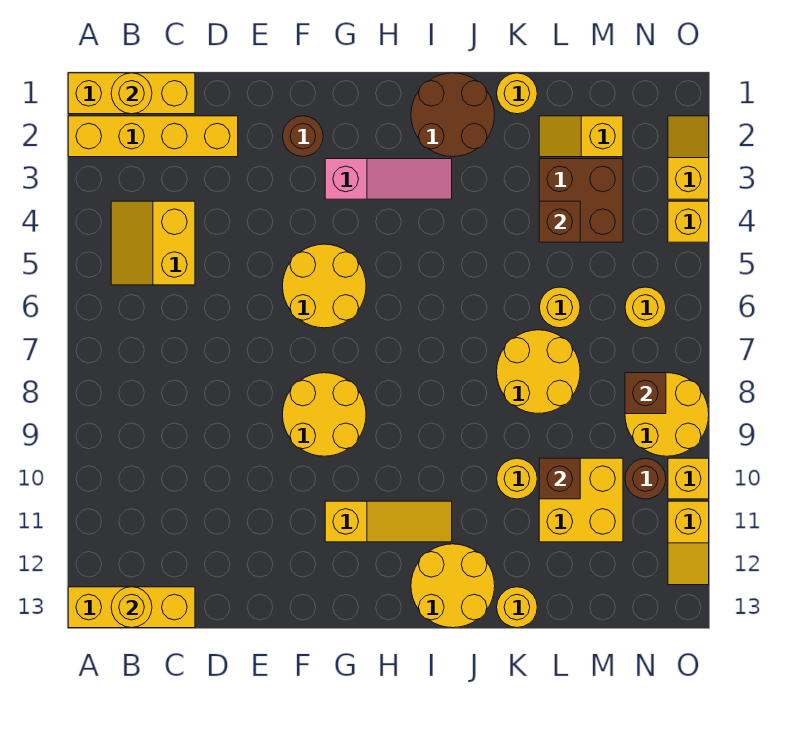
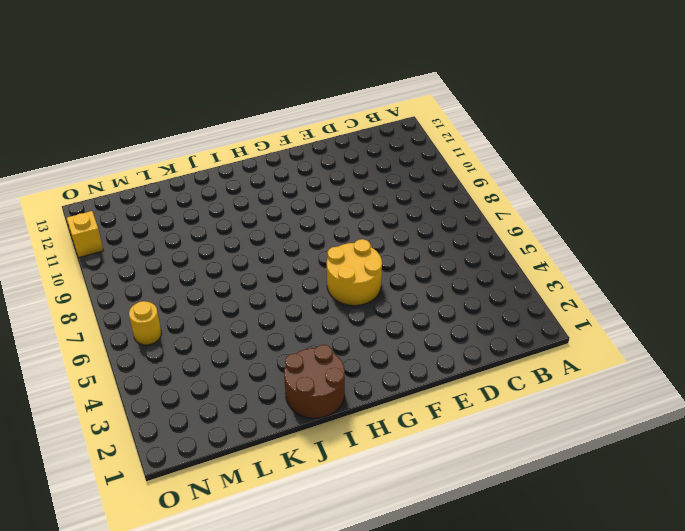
none -> yellow brick A1:C1 level 1
none -> yellow brick A2:D2 level 1
none -> yellow brick A13:C13 level 1
none -> yellow slope B4:C5 level 1 top C

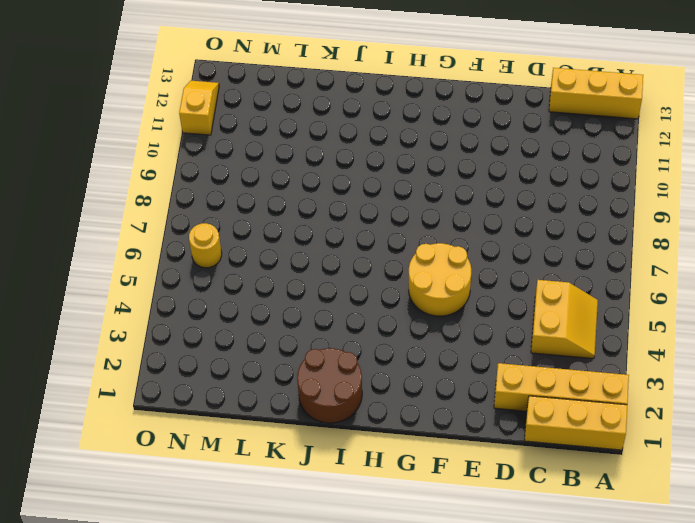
none -> brown round brick F2 level 1
none -> yellow round brick F8:G9 level 1
none -> pink slope G3:I3 level 1 top G
none -> yellow slope G11:I11 level 1 top G

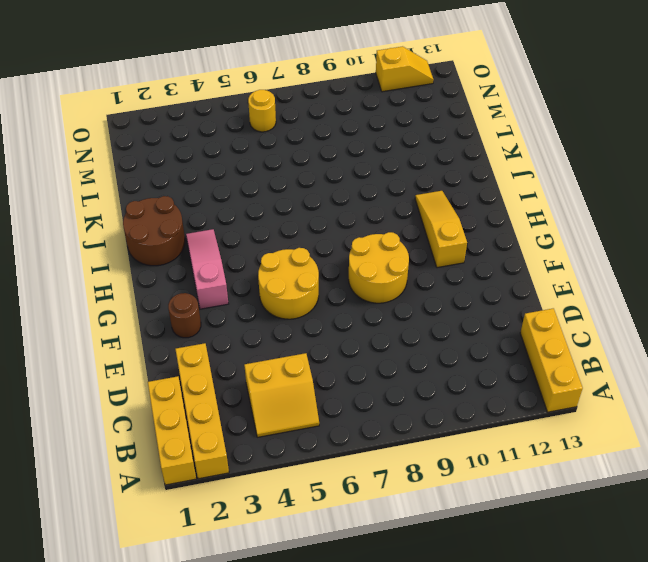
none -> yellow round brick I12:J13 level 1
none -> yellow round brick K1 level 1
none -> yellow round brick K7:L8 level 1
none -> yellow round brick K10 level 1

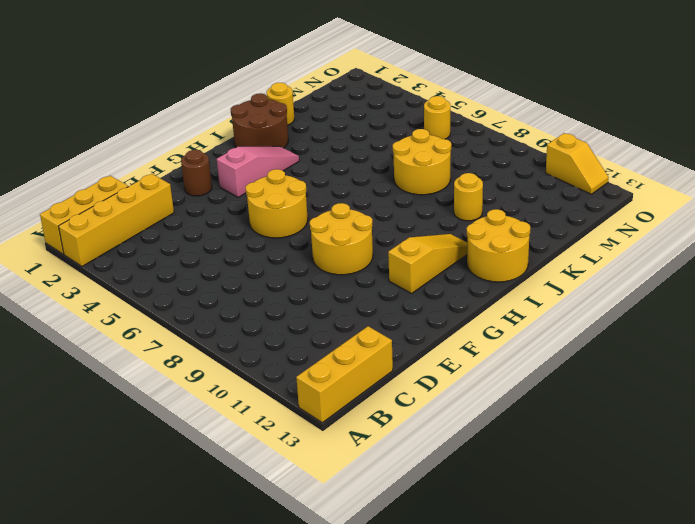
none -> yellow slope B4:C5 level 1 top C
none -> yellow round brick K13 level 1
none -> yellow slope L2:M2 level 1 top M
none -> brown brick L3:M4 level 1

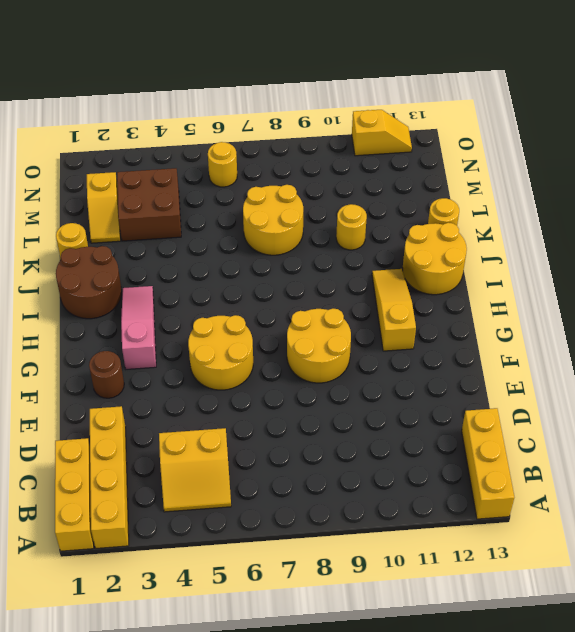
none -> yellow round brick L6 level 1
none -> yellow brick L10:M11 level 1
none -> yellow round brick N8:O9 level 1
none -> brown round brick N10 level 1

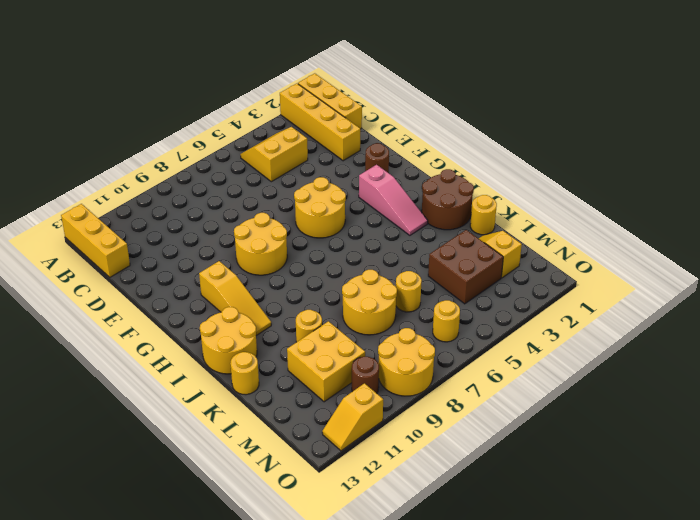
none -> yellow slope O2:O3 level 1 top 3
none -> yellow brick O4 level 1
none -> yellow brick O10 level 1
none -> yellow round brick B1 level 2

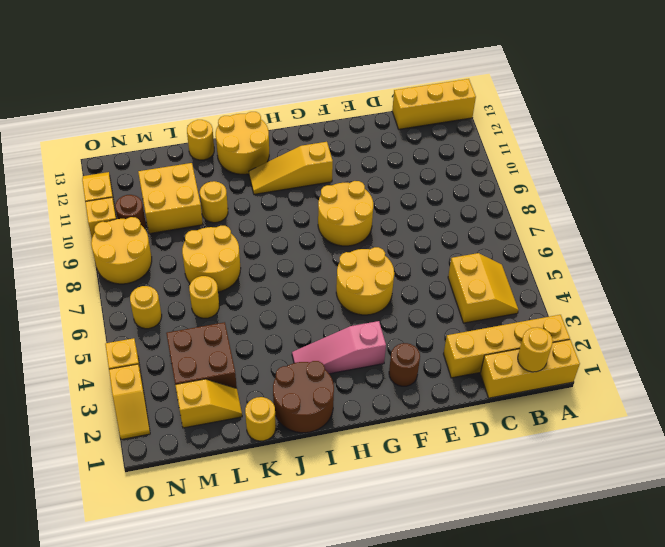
none -> yellow round brick B13 level 2
none -> brown brick L4 level 2
none -> brown brick L10 level 2
none -> brown brick N8 level 2

